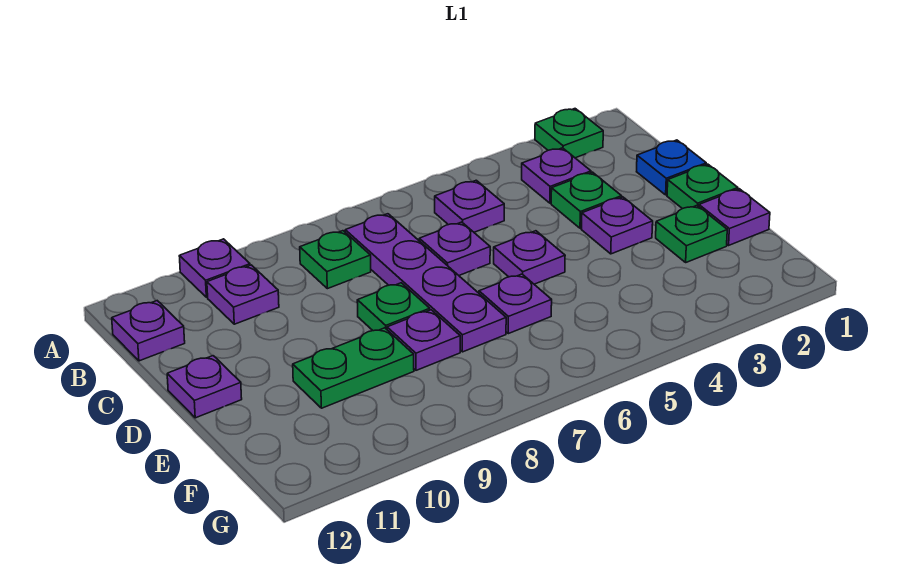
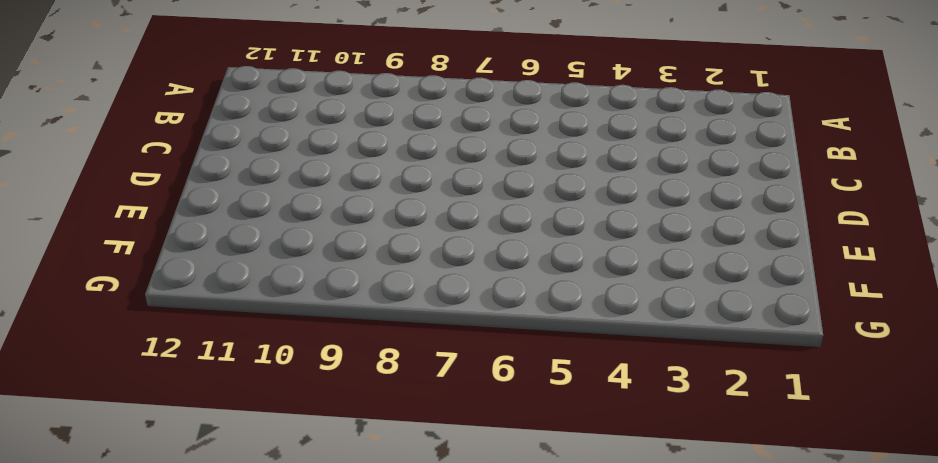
none -> green plate A2 level 1
none -> purple plate A10 level 1
none -> purple plate B3 level 1

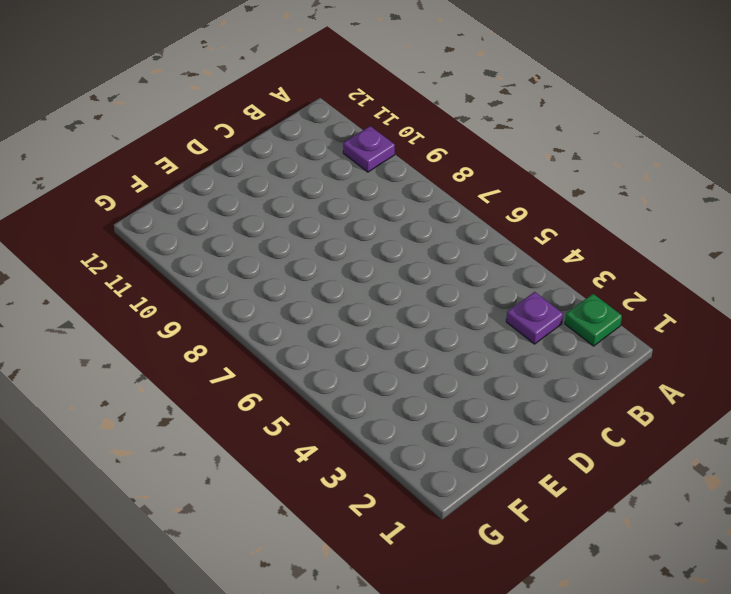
none -> purple plate B5 level 1
none -> purple plate B7:E7 level 1
none -> green plate B8 level 1

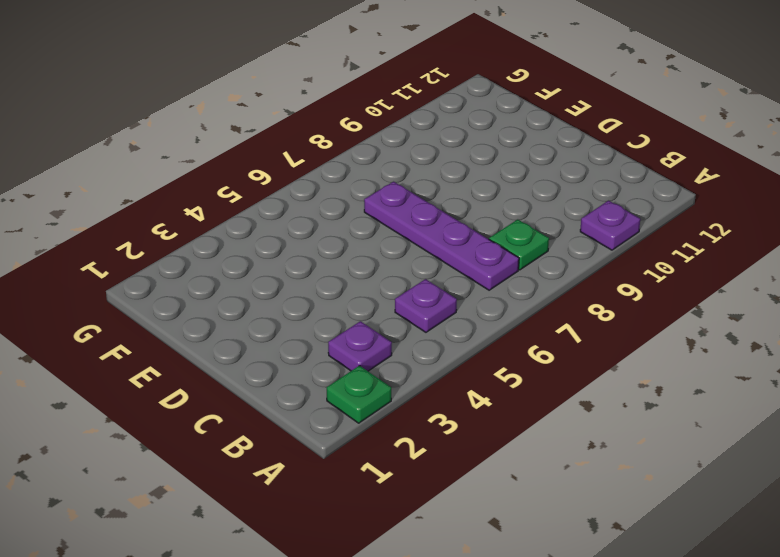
none -> purple plate B10 level 1
none -> purple plate B12 level 1
none -> blue plate C1 level 1

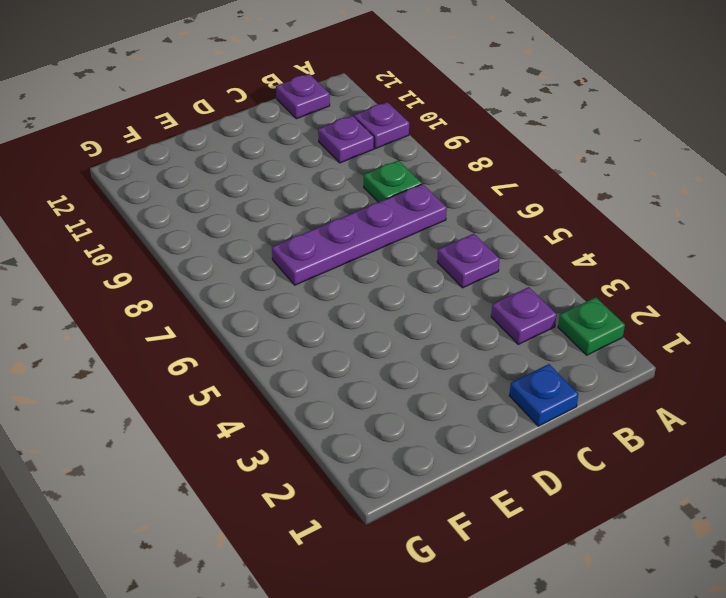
none -> green plate C3 level 1
none -> purple plate C6 level 1
none -> green plate D1 level 1

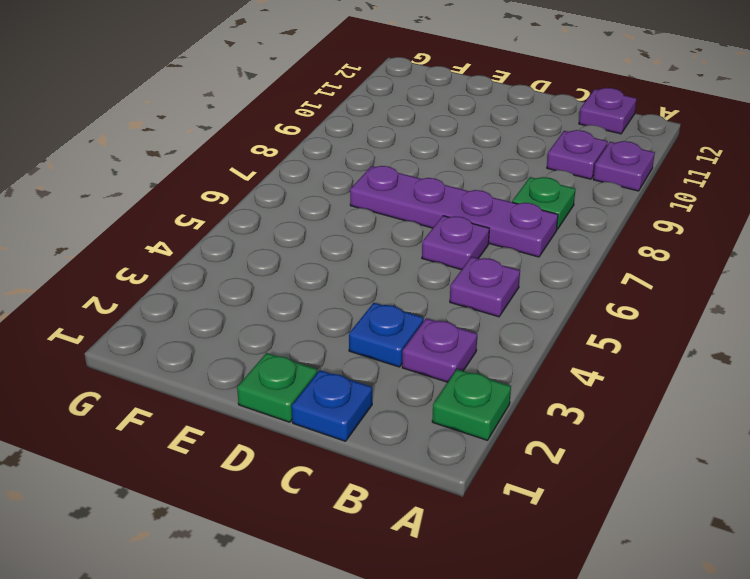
blue plate C3 level 1 -> green plate C3 level 1
none -> purple plate D3 level 1
none -> purple plate D5 level 1
none -> green plate D8 level 1

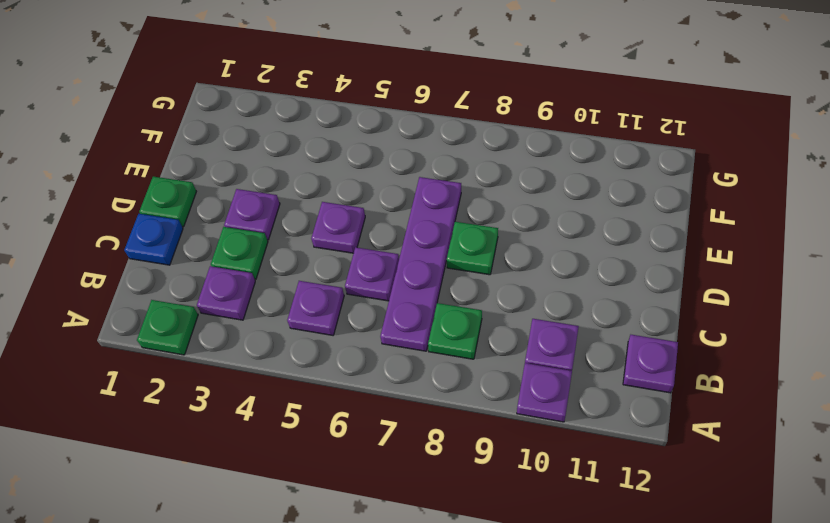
none -> purple plate D12 level 1
none -> purple plate E1 level 1
none -> green plate E2 level 1

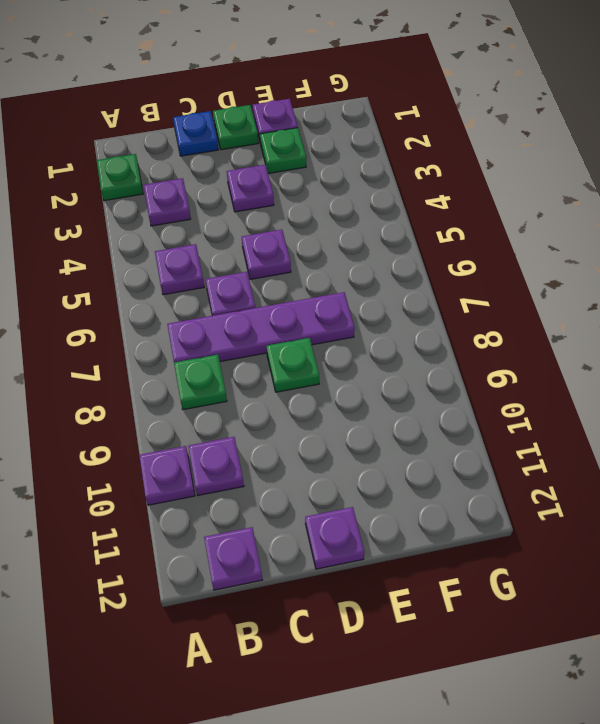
none -> green plate C3 level 1
none -> purple plate E6 level 1
none -> purple plate E8 level 1

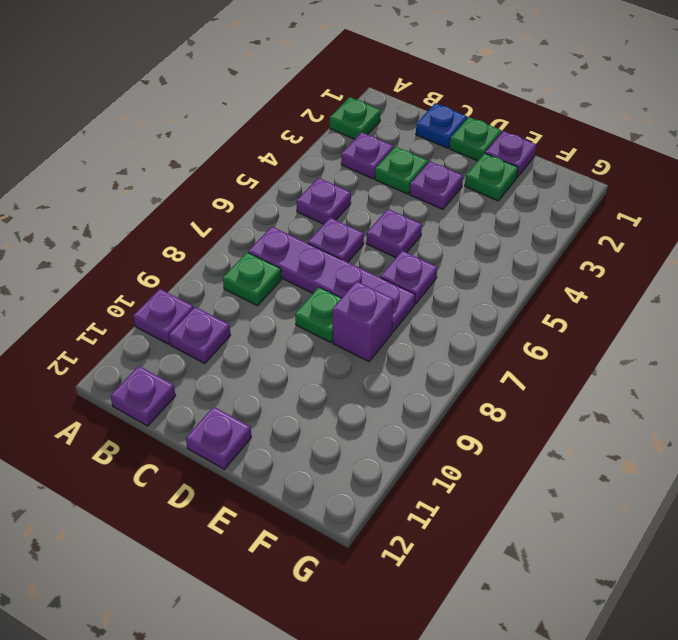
purple brick E8 level 1 -> purple plate E8 level 1
none -> green plate E9:E10 level 1

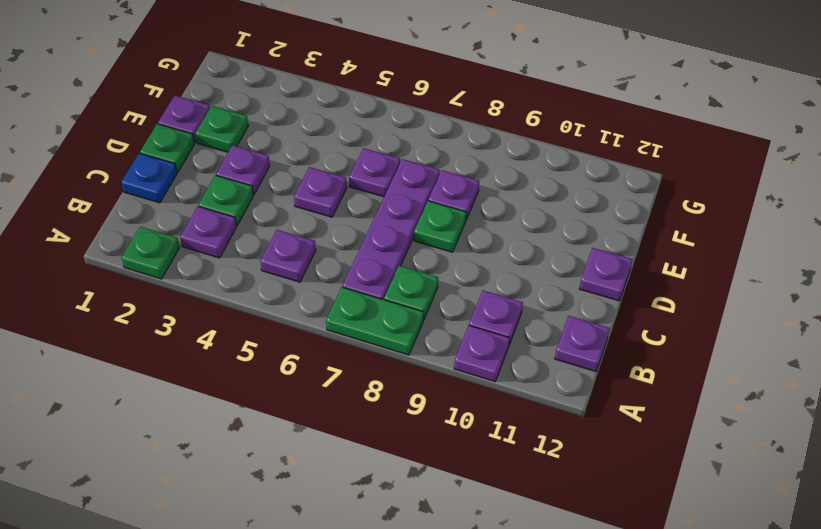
green plate A7:A8 level 1 -> green plate E9:E10 level 1
none -> purple plate C6 level 1

